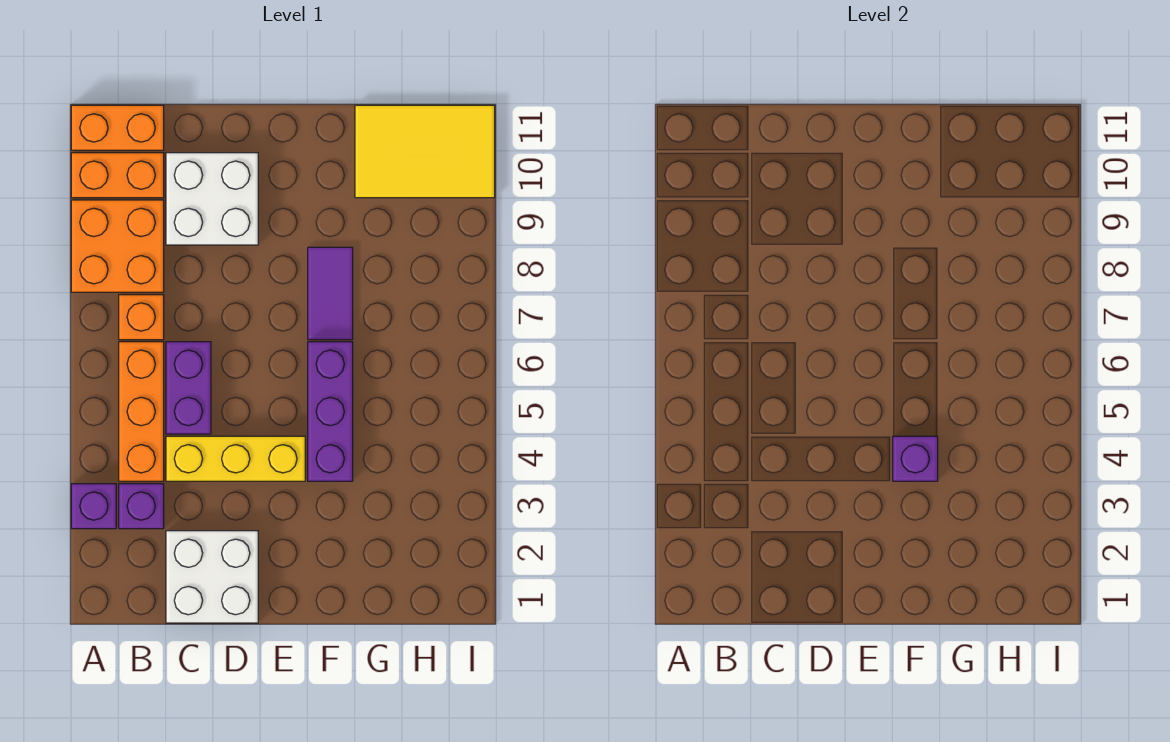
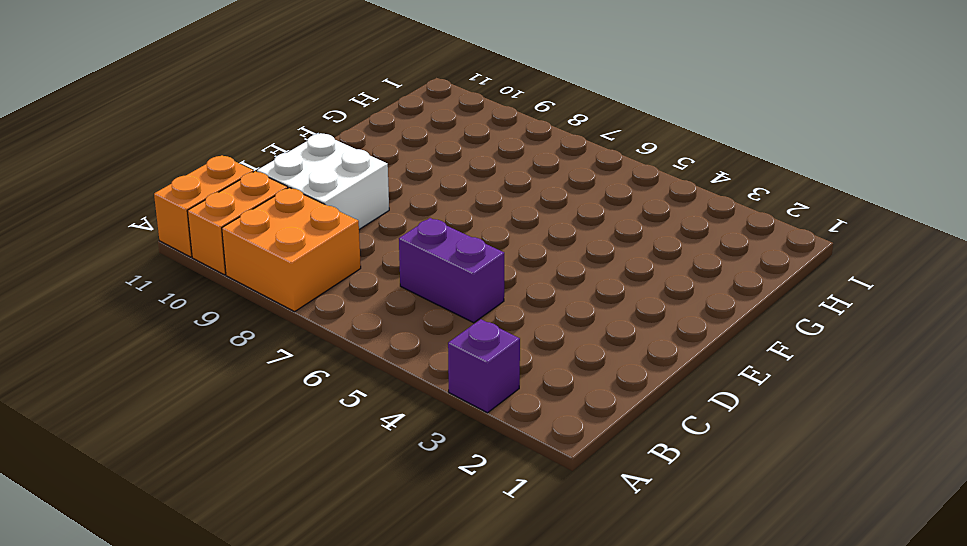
none -> purple brick B3 level 1
none -> orange brick B4:B6 level 1
none -> orange brick B7 level 1

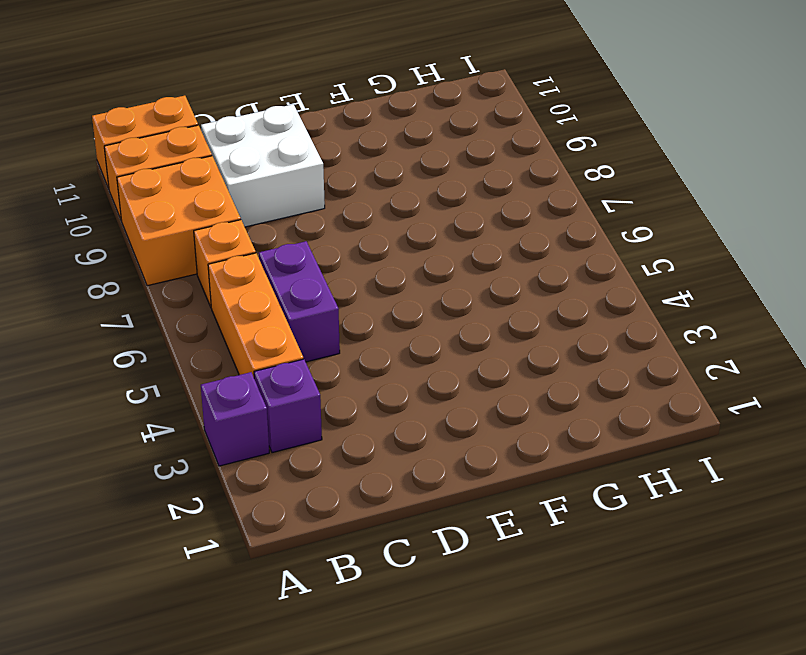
none -> white brick C1:D2 level 1
none -> yellow brick C4:E4 level 1
none -> purple brick F4:F6 level 1

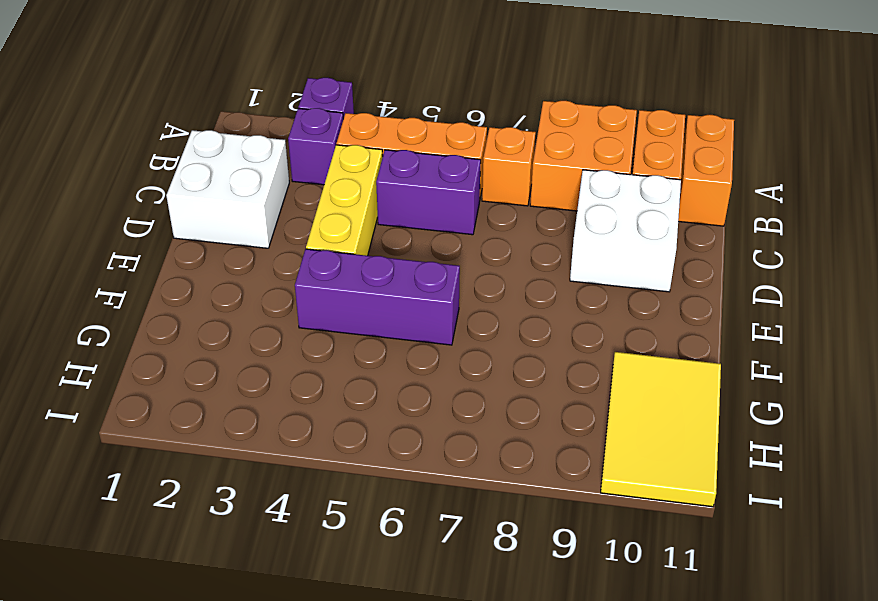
none -> purple tile F7:F8 level 1
none -> purple brick F4 level 2

